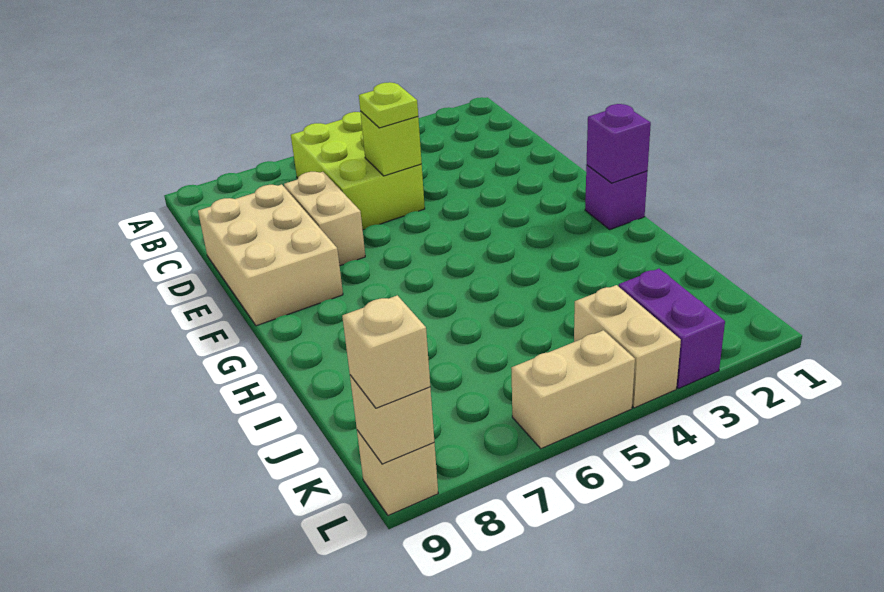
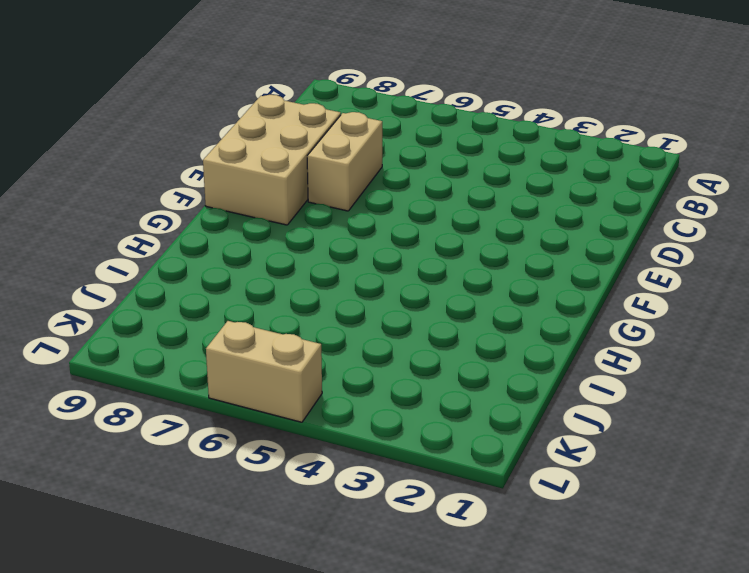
none -> lime brick B5:D6 level 1
none -> purple brick G1 level 1
none -> purple brick K3:L3 level 1

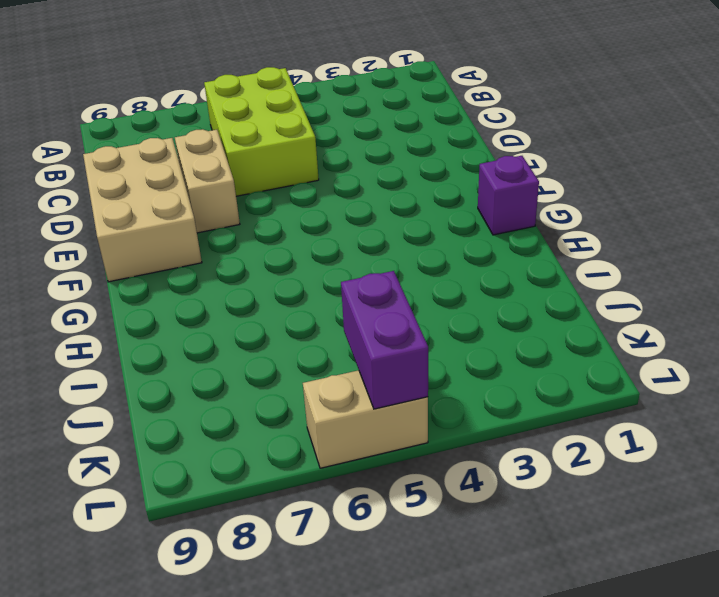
purple brick K5:L5 level 2 -> purple brick K3:L3 level 1
none -> tan brick K4:L4 level 1
none -> tan brick L9 level 1
none -> lime brick D5 level 2

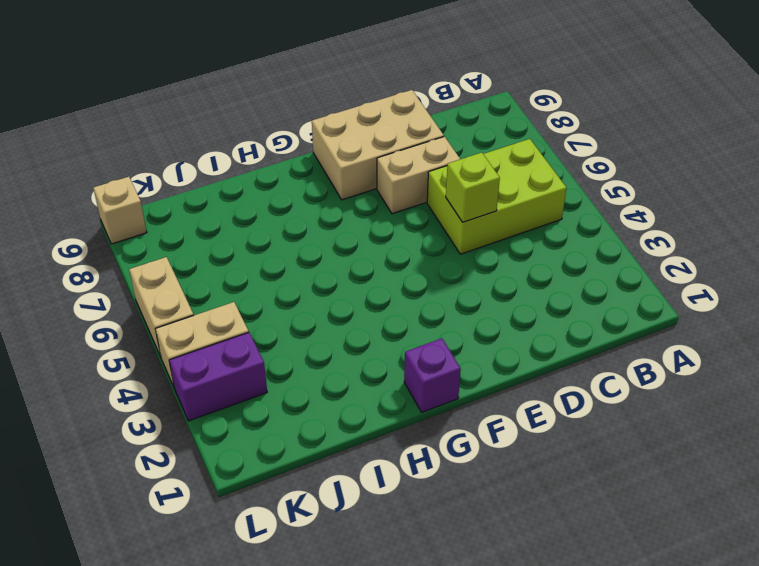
none -> purple brick G1 level 2
none -> tan brick L9 level 2
none -> lime plate D5 level 3

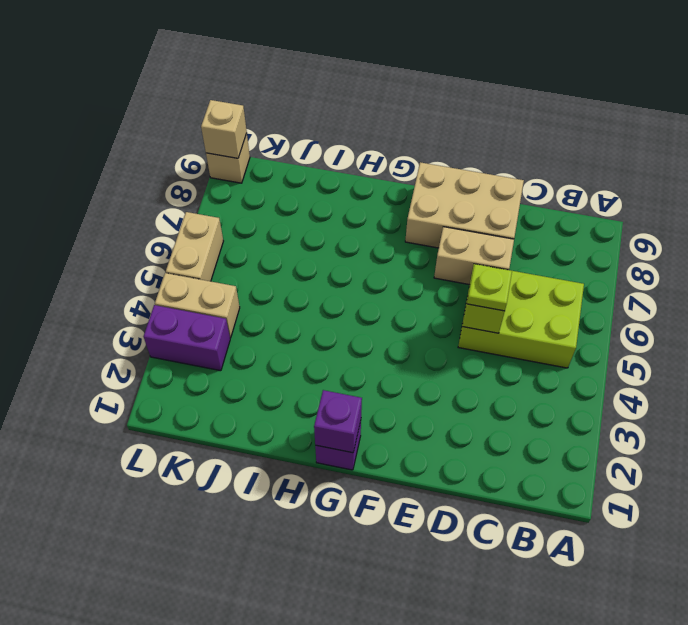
none -> tan brick L9 level 3

